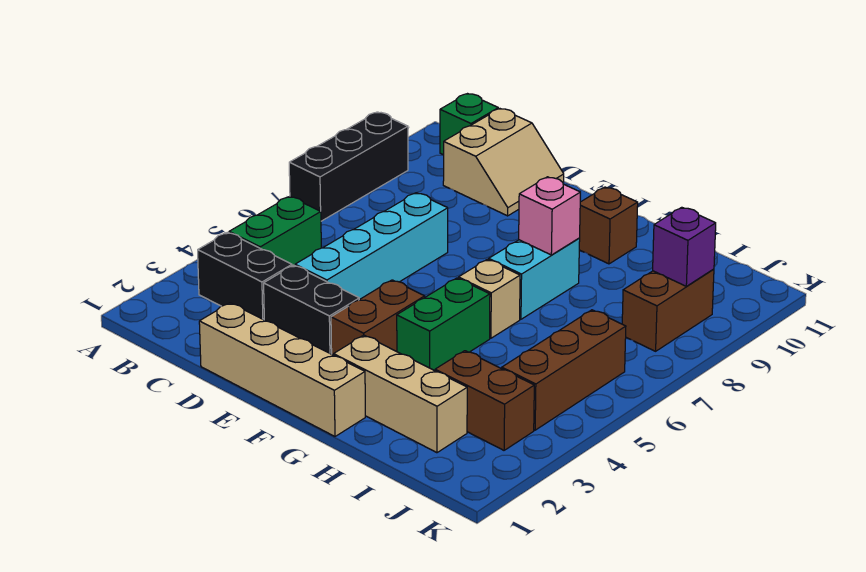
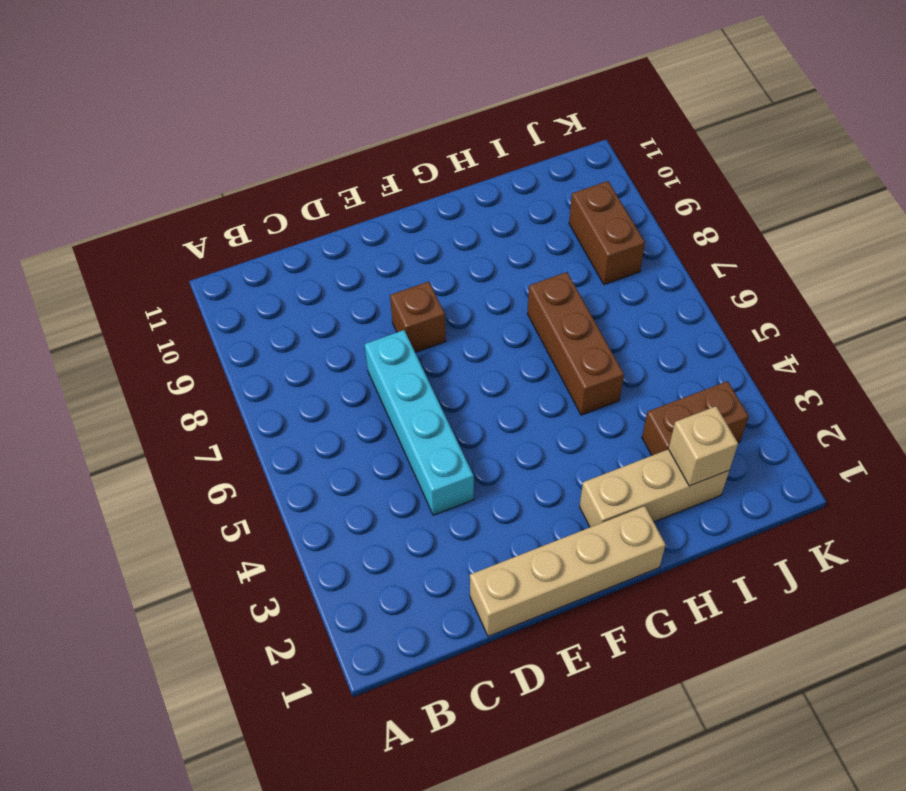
brown brick E8 level 1 -> brown brick G10 level 1
brown brick H5:H7 level 1 -> brown brick J4:J6 level 1
tan brick I2 level 2 -> tan brick G6 level 1
none -> black brick A7:A9 level 1
none -> black brick B3:C3 level 1
none -> green brick B4:B5 level 1

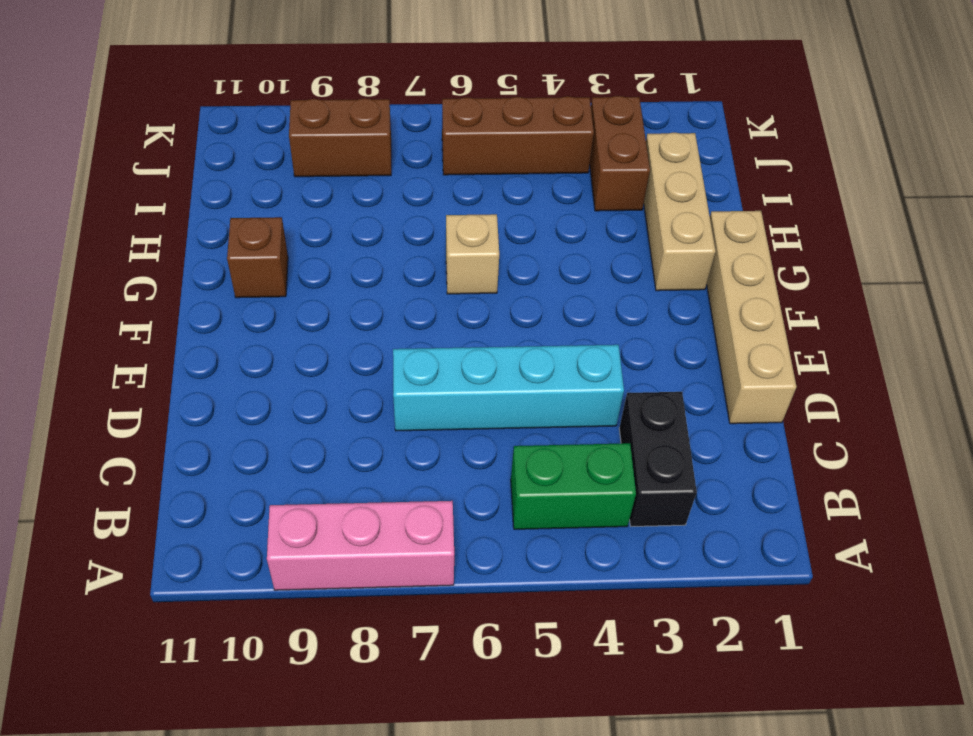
pink brick A7:A9 level 1 -> black brick A7:A9 level 1
none -> green brick B11 level 1
none -> tan slope C10:D11 level 1 top C
none -> black brick D3:E3 level 1

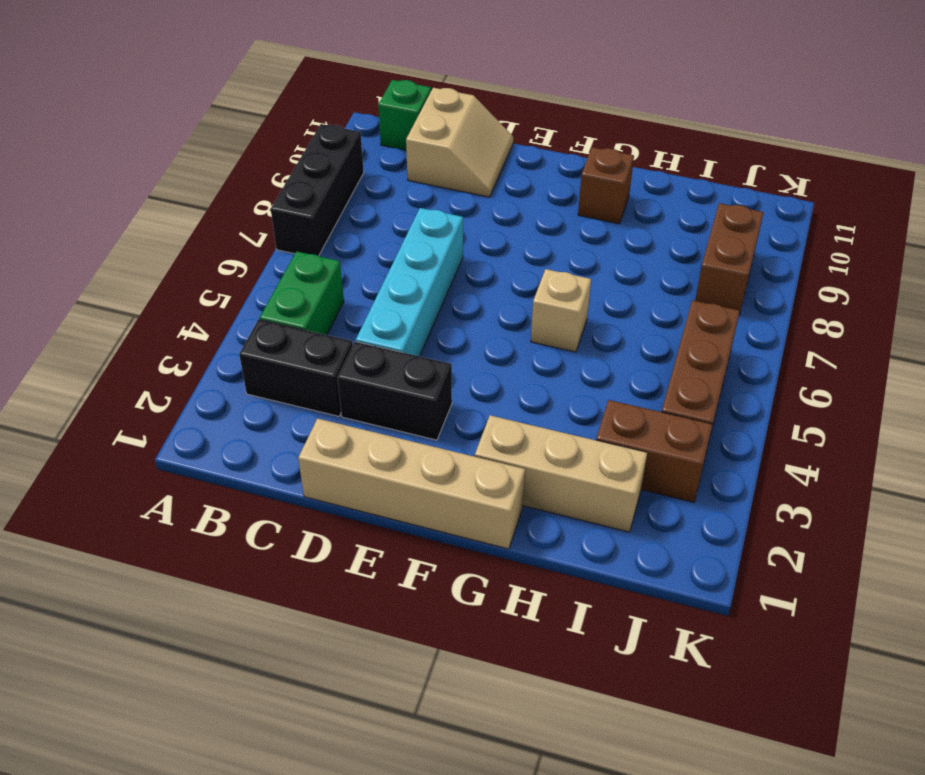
none -> brown brick F3:F4 level 1
none -> green brick G4:G5 level 1
none -> cyan brick G7:G8 level 1

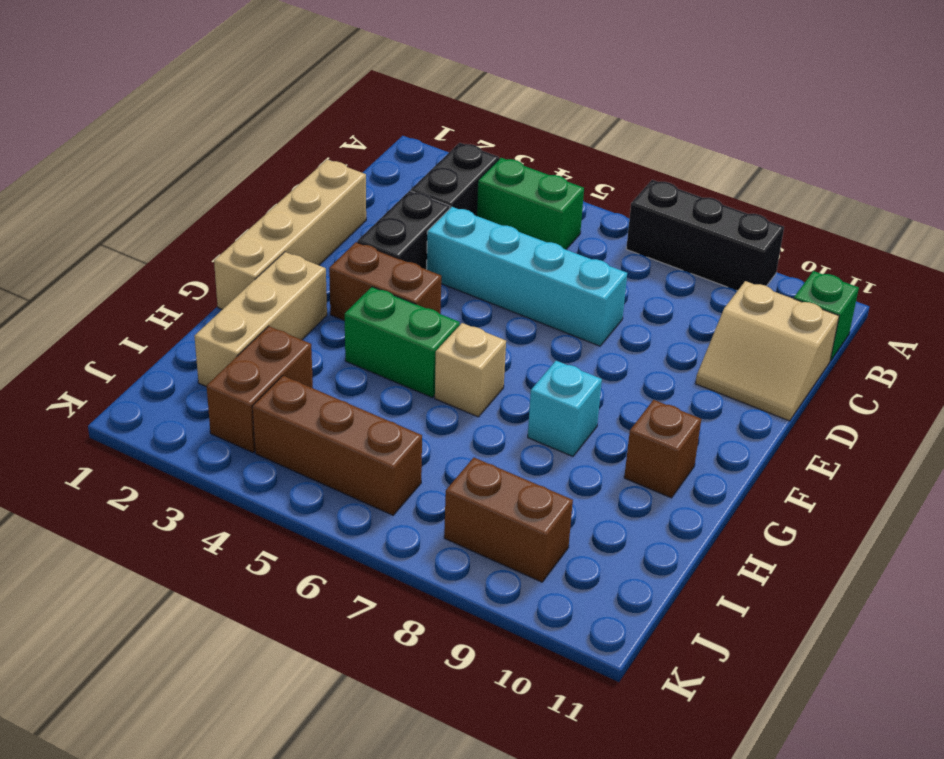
cyan brick G8 level 1 -> cyan brick G7:G8 level 1
none -> pink brick G8 level 2
none -> purple brick J9 level 2

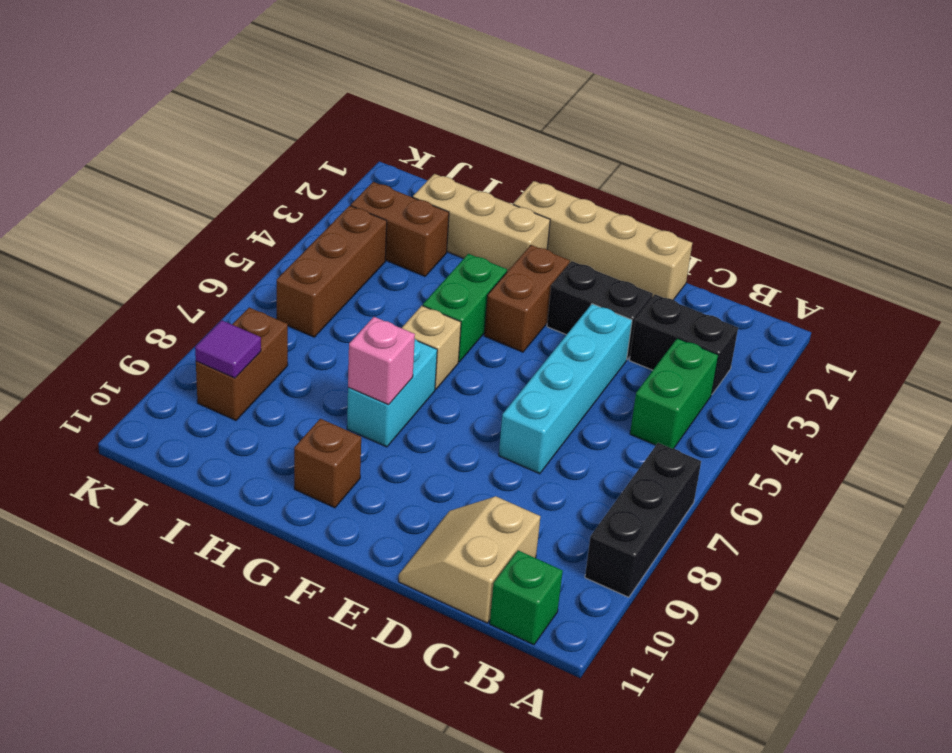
purple tile J9 level 2 -> purple brick J9 level 2

